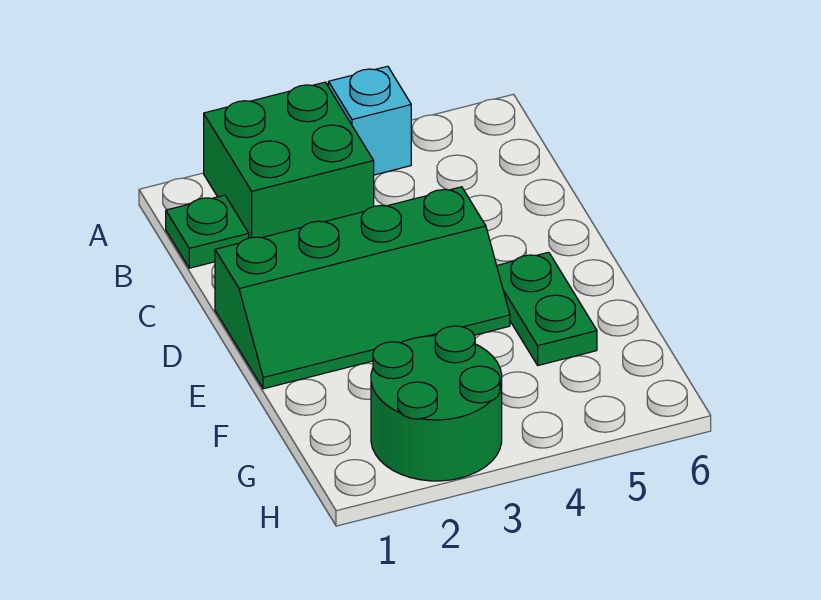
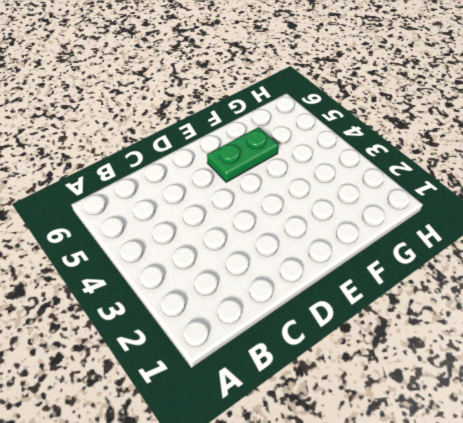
none -> green brick A2:B3 level 1
none -> cyan brick A4 level 1

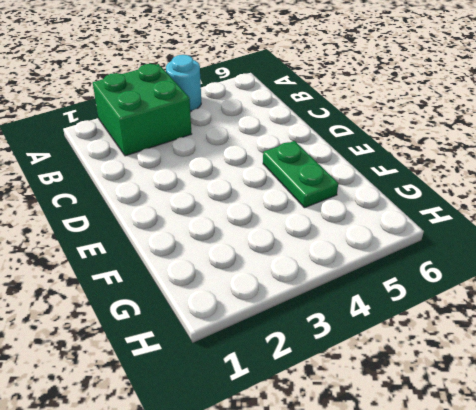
cyan round brick A4 level 1 -> cyan brick A4 level 1
none -> green plate B1 level 1
none -> green slope D1:E4 level 1 top D

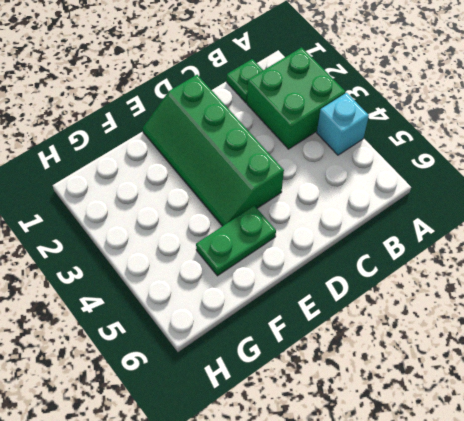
none -> green round brick G2:H3 level 1

